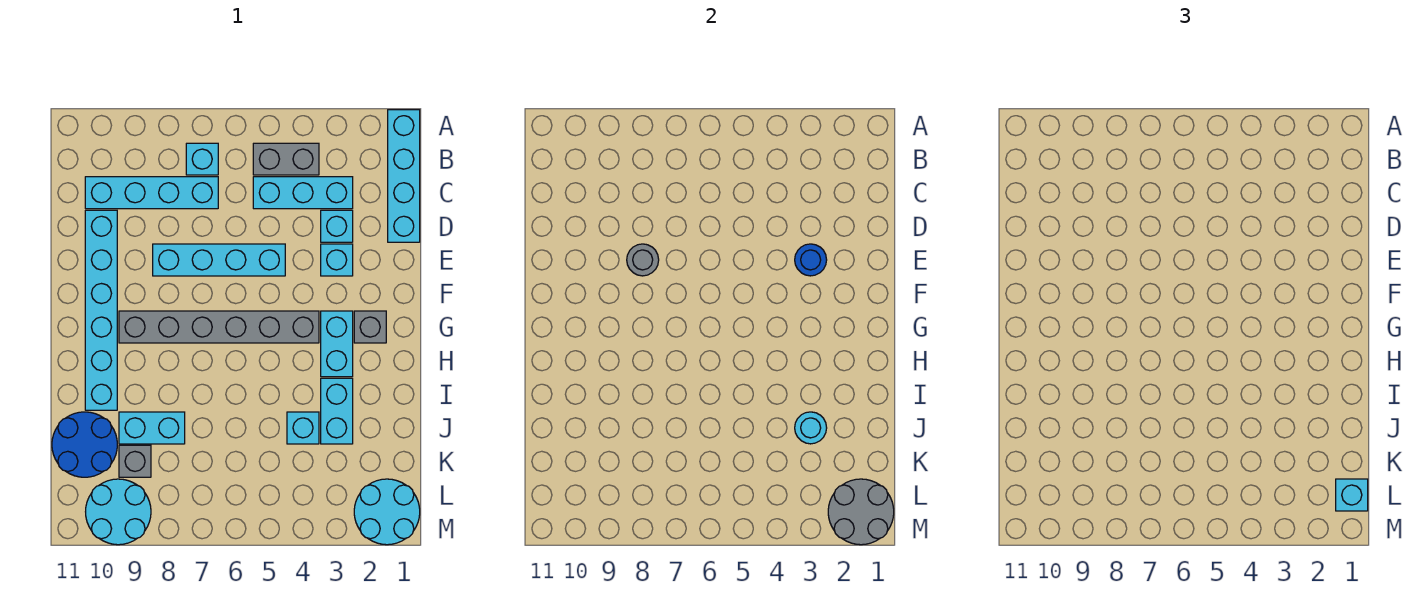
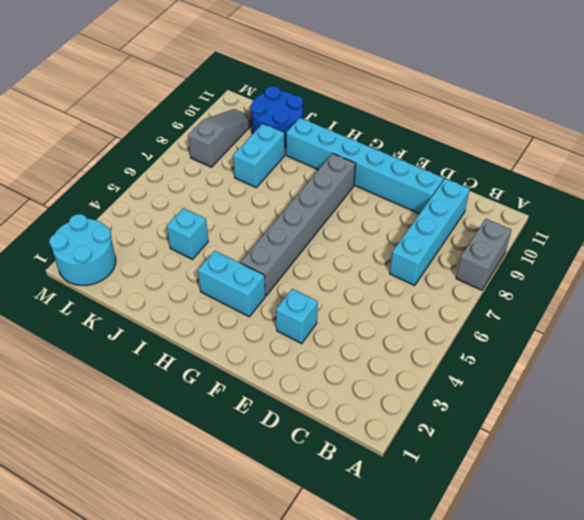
grey brick A8:A9 level 1 -> grey brick B4:B5 level 1
grey slope L8:L10 level 1 top 8 -> cyan round brick L9:M10 level 1
none -> cyan brick A1:D1 level 1
none -> cyan brick B7 level 1
none -> cyan brick C3:C5 level 1

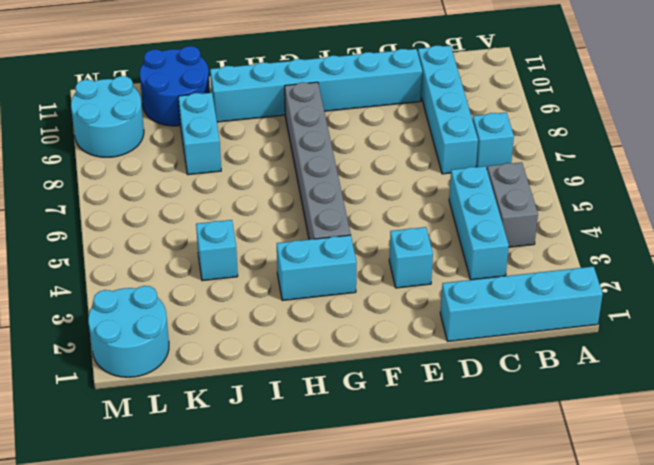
none -> cyan brick D3 level 1
none -> cyan brick E5:E8 level 1
none -> grey brick G2 level 1

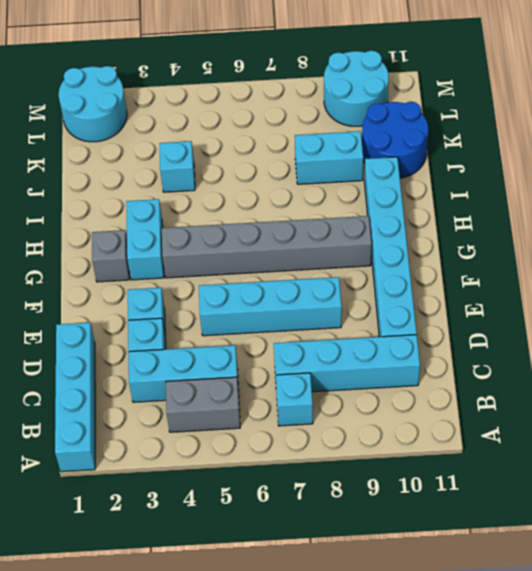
none -> cyan brick I3:J3 level 1
none -> grey brick K9 level 1
none -> blue round brick E3 level 2

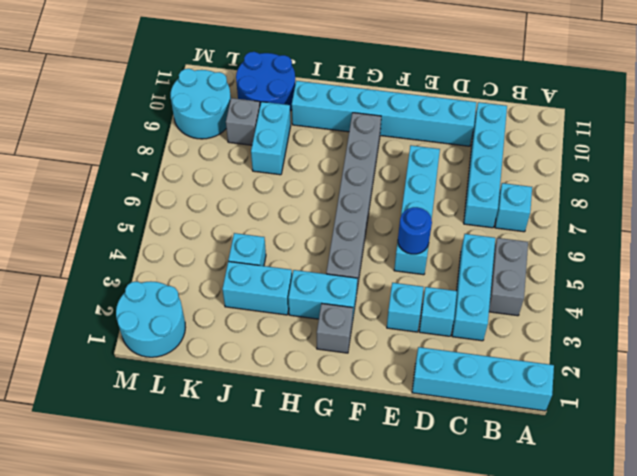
blue round brick E5 level 2 -> blue round brick E3 level 2
none -> grey round brick E8 level 2
none -> cyan round brick J3 level 2
none -> grey round brick L1:M2 level 2

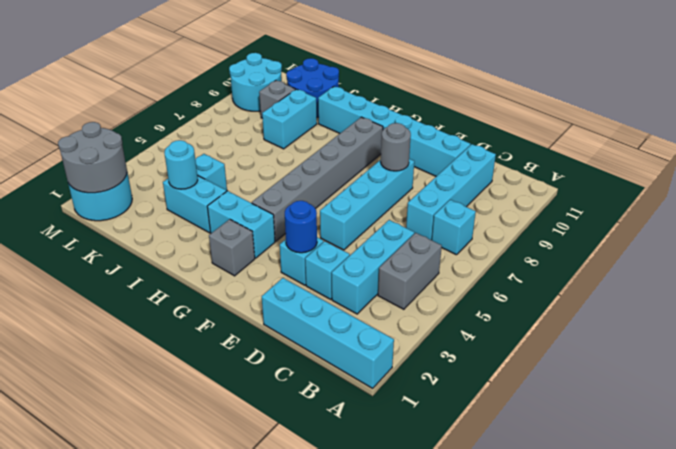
none -> cyan brick L1 level 3

